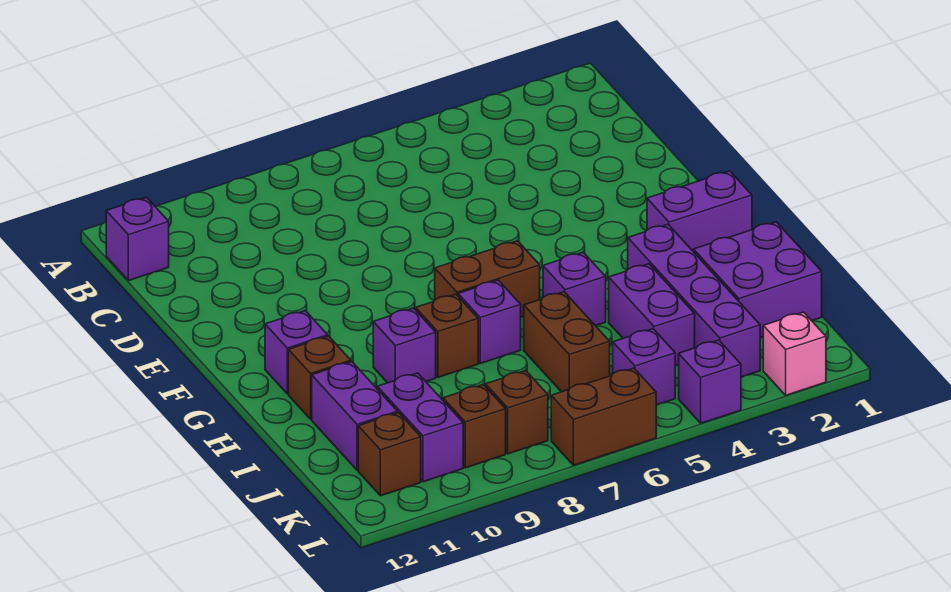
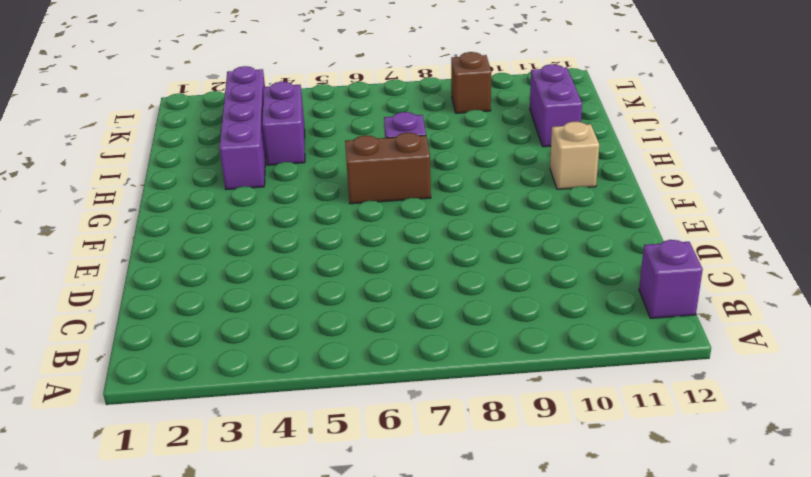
tan brick G11 level 1 -> purple brick G11 level 1
none -> purple brick G1:G2 level 1
none -> purple brick H5 level 1
none -> brown brick H8 level 1

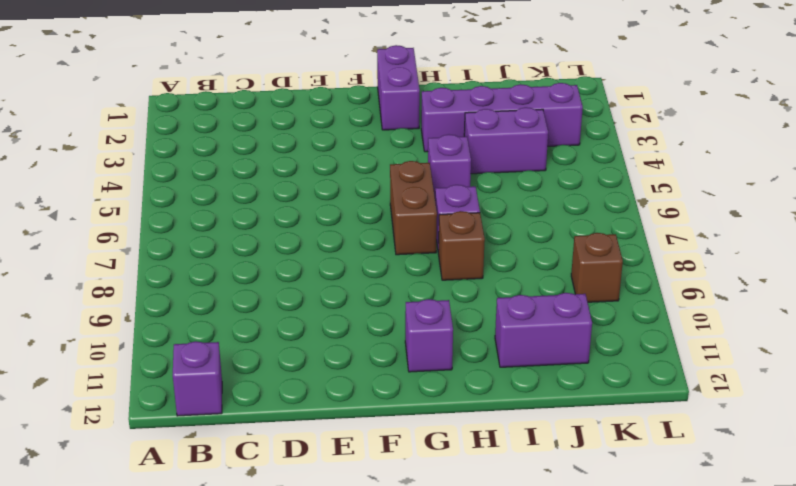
none -> purple brick H9 level 1
none -> brown brick H11 level 1
none -> purple brick I1:J2 level 1

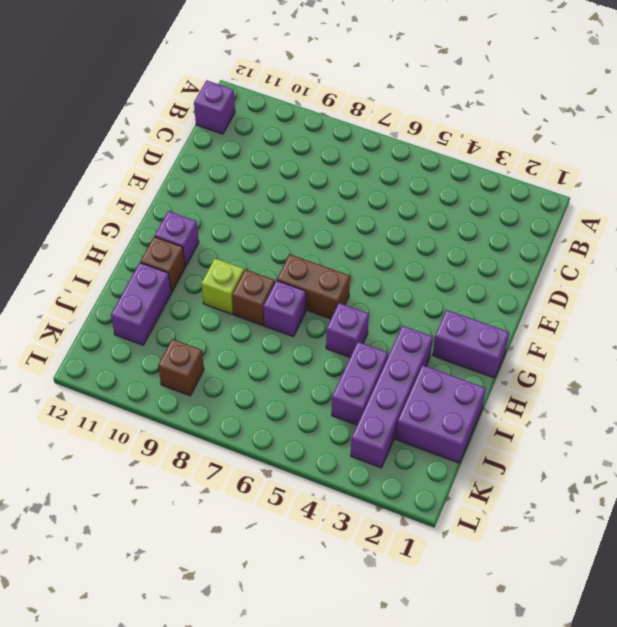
lime brick H9 level 1 -> purple brick H9 level 1
none -> brown brick I6:J6 level 1
none -> purple brick J10:K10 level 1
none -> purple brick K5 level 1

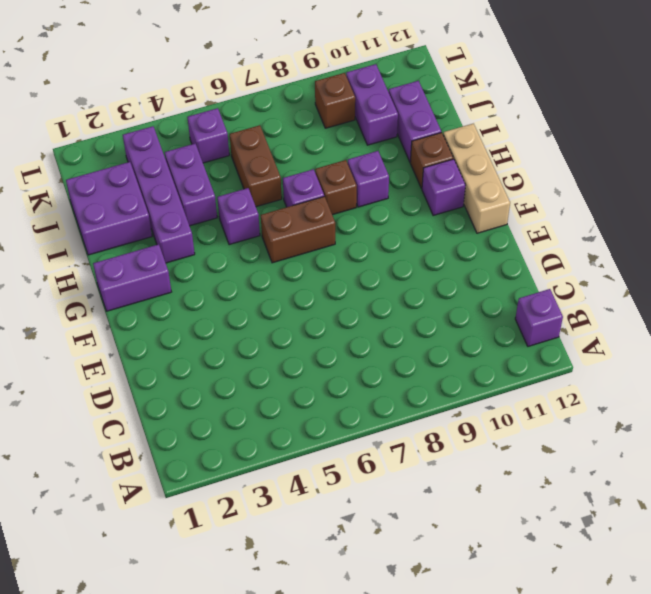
tan brick F12:H12 level 1 -> none
none -> brown brick K8 level 1
none -> brown brick K11 level 1
none -> pink brick L2 level 1

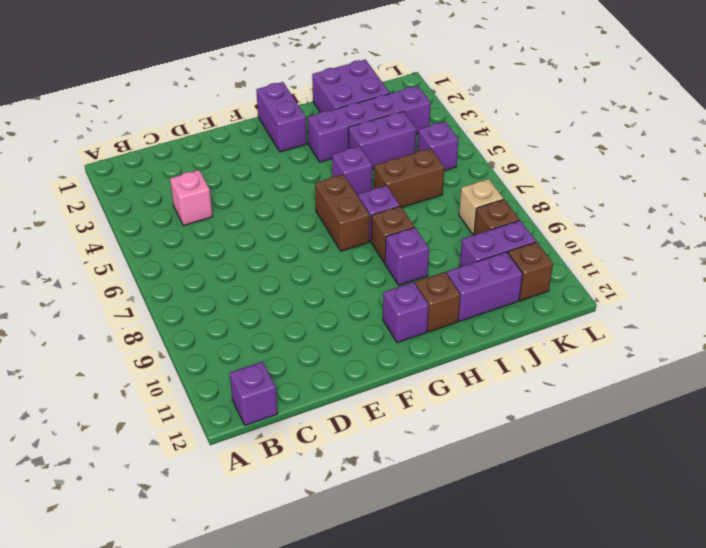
pink brick C4 level 1 -> pink brick L2 level 1
tan brick K8 level 1 -> brown brick K8 level 1
none -> purple brick L4 level 1
none -> brown brick L6:L7 level 1

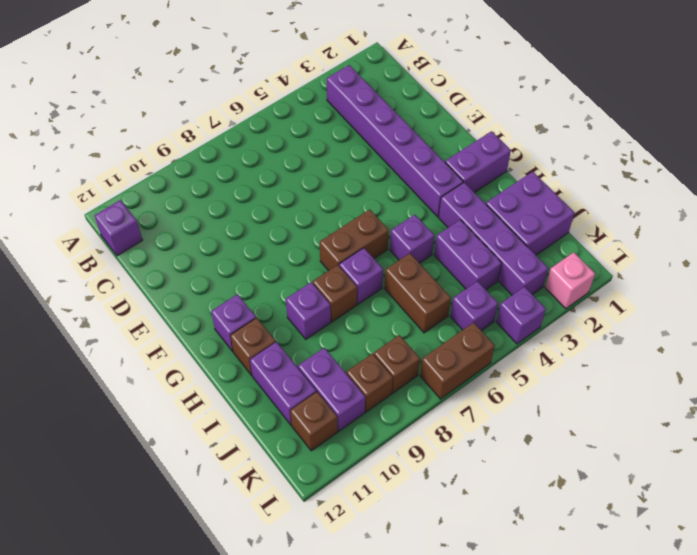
purple brick B3:G3 level 1 -> none

